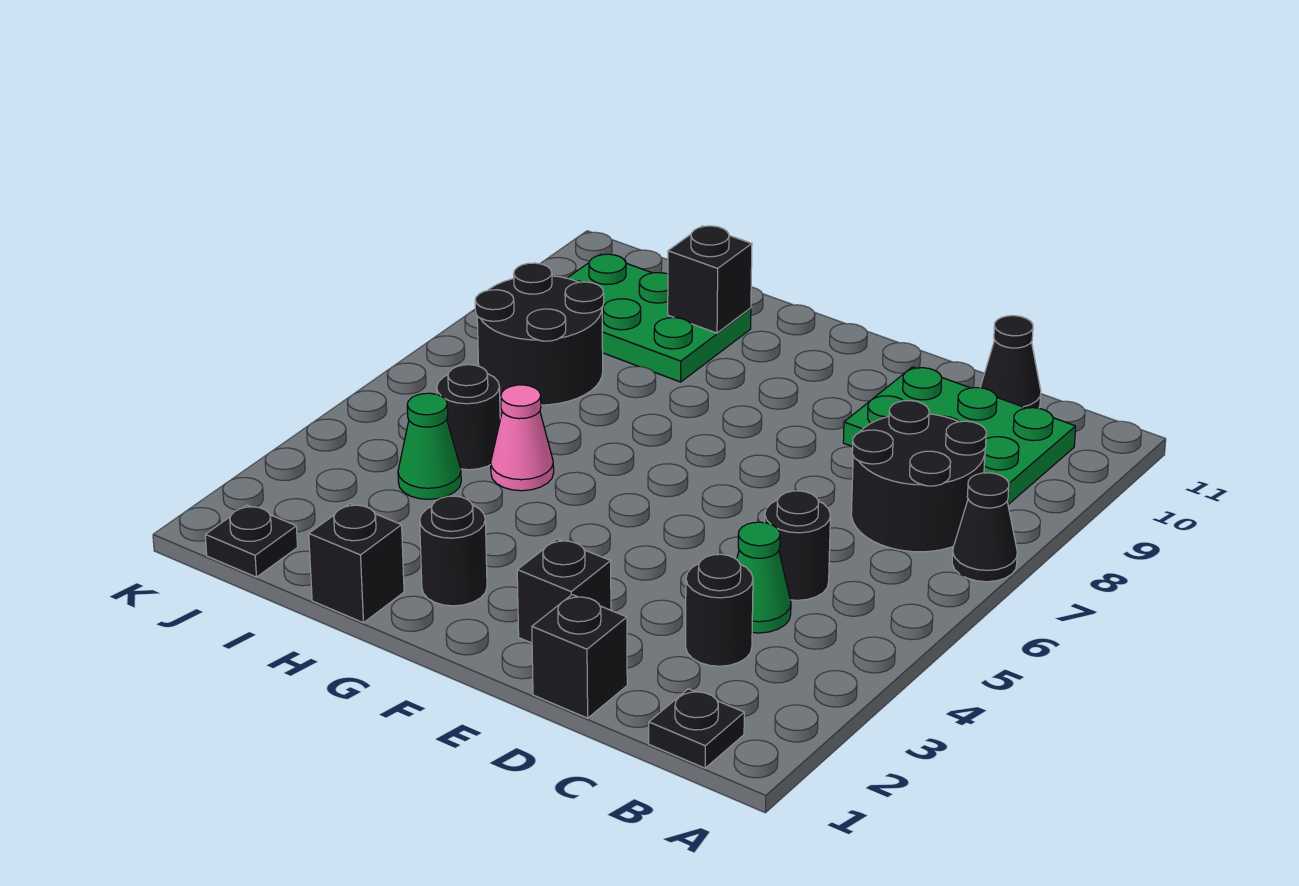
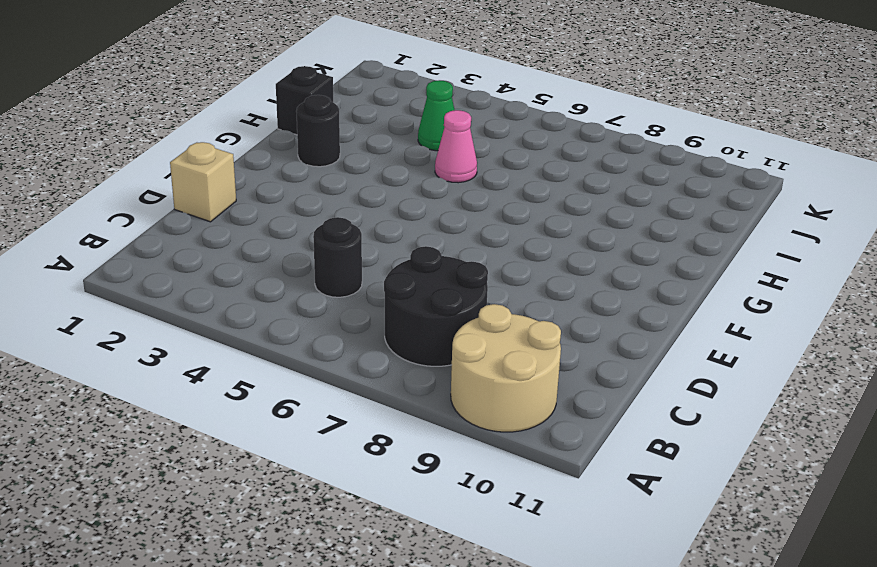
tan round brick A9:B10 level 1 -> green plate B9:D10 level 1
tan brick D1 level 1 -> black brick D1 level 1
none -> black cone A7 level 1
none -> black plate B1 level 1
none -> black round brick C3 level 1

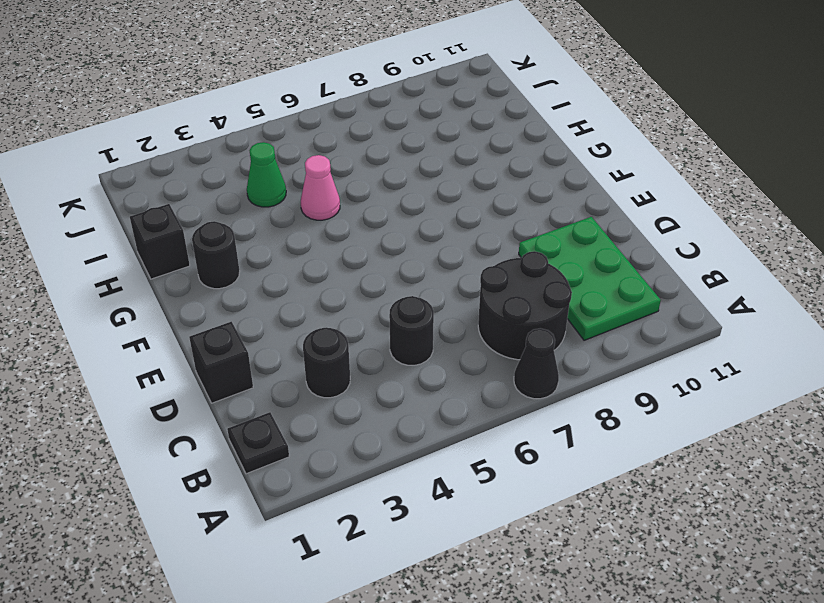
none -> green cone C4 level 1
none -> black cone C11 level 1
none -> black brick E2 level 1

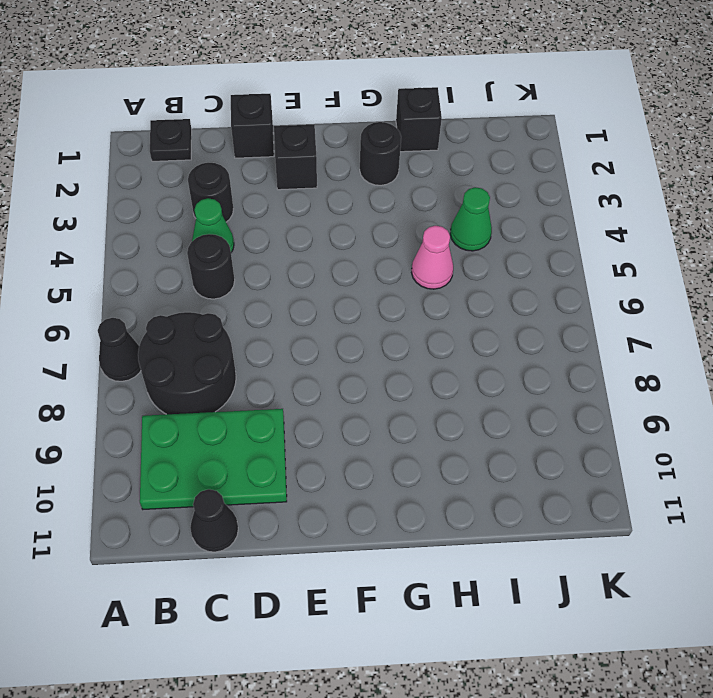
none -> green plate H9:J10 level 1
none -> black round brick I5 level 1
none -> black round brick I7:J8 level 1

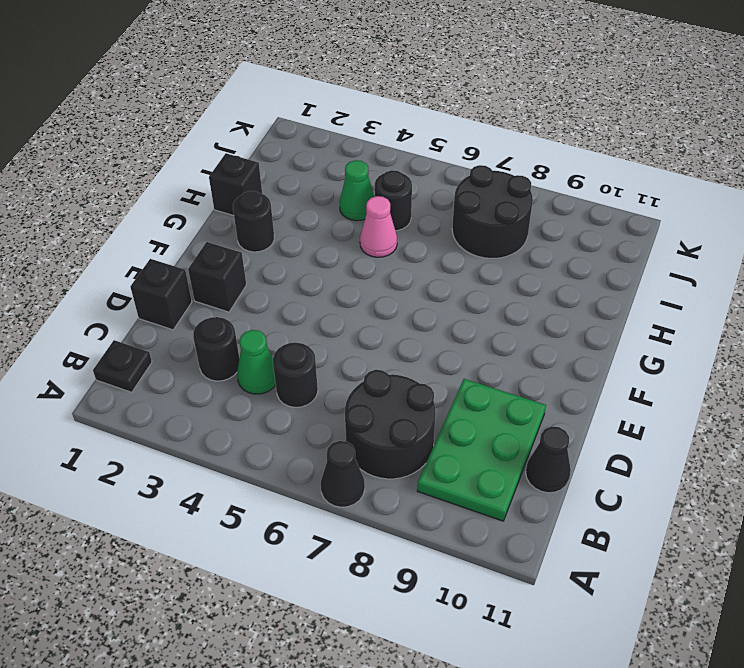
none -> green plate H9:J10 level 1
none -> black plate J1 level 1
none -> black brick H10 level 2

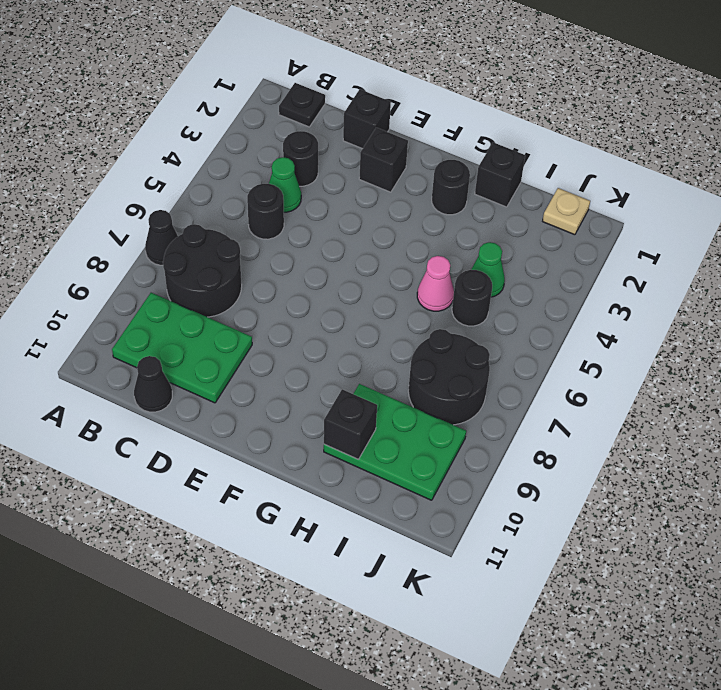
tan plate J1 level 1 -> black plate J1 level 1

